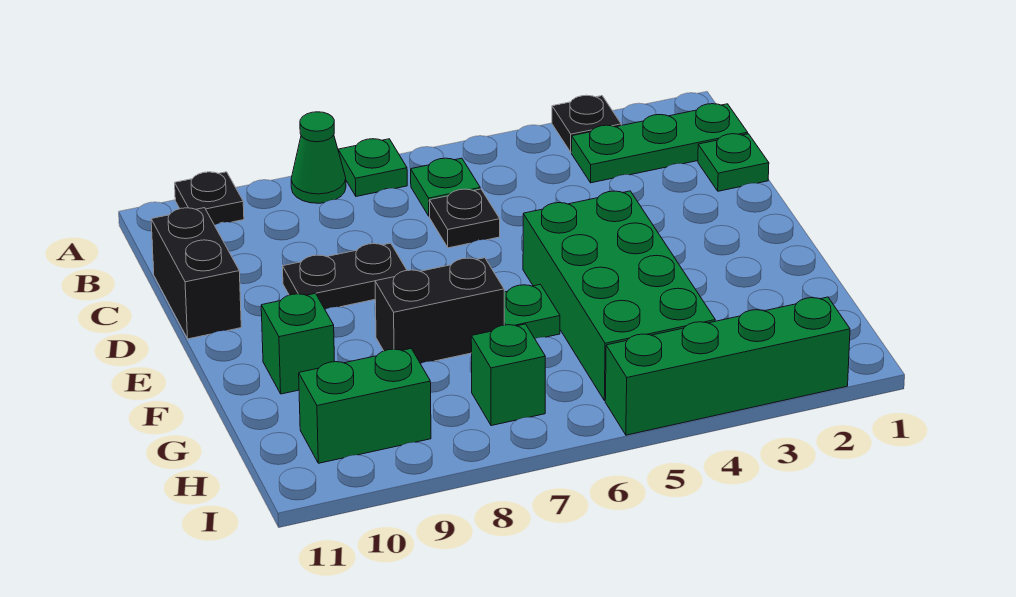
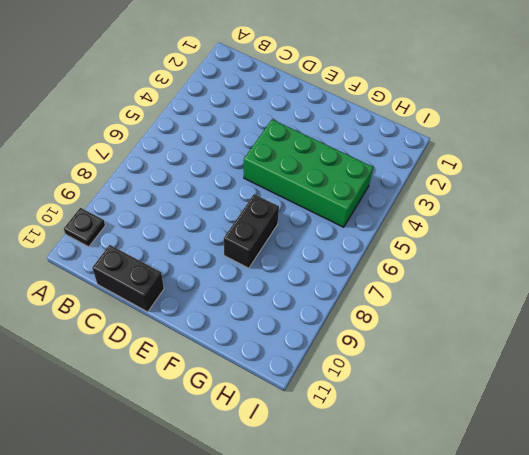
none -> black plate A3 level 1
none -> green plate A7 level 1
none -> green cone A8 level 1

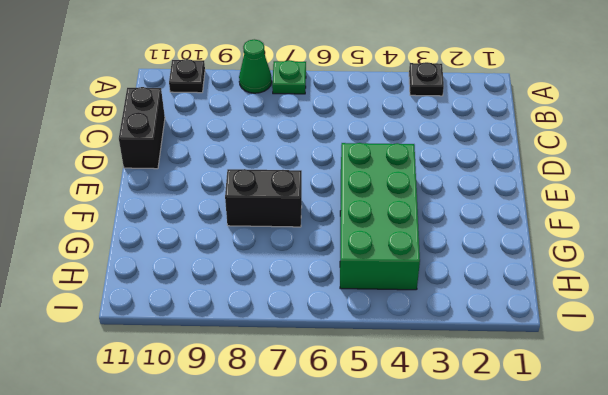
none -> green plate B1:B3 level 1
none -> green plate B6 level 1
none -> green plate C1 level 1

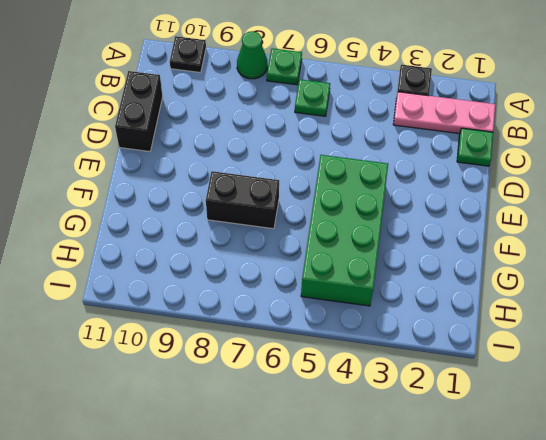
pink plate B1:B3 level 1 -> green plate B1:B3 level 1
none -> black plate C6 level 1
none -> black plate D8:D9 level 1
none -> green plate F6 level 1

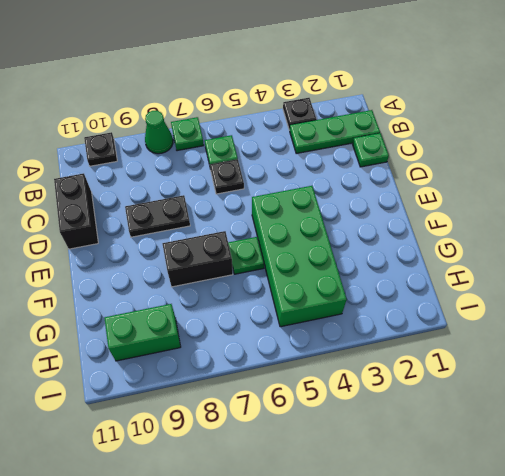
none -> green brick F10 level 1
none -> green brick H7 level 1
none -> green brick I2:I5 level 1

